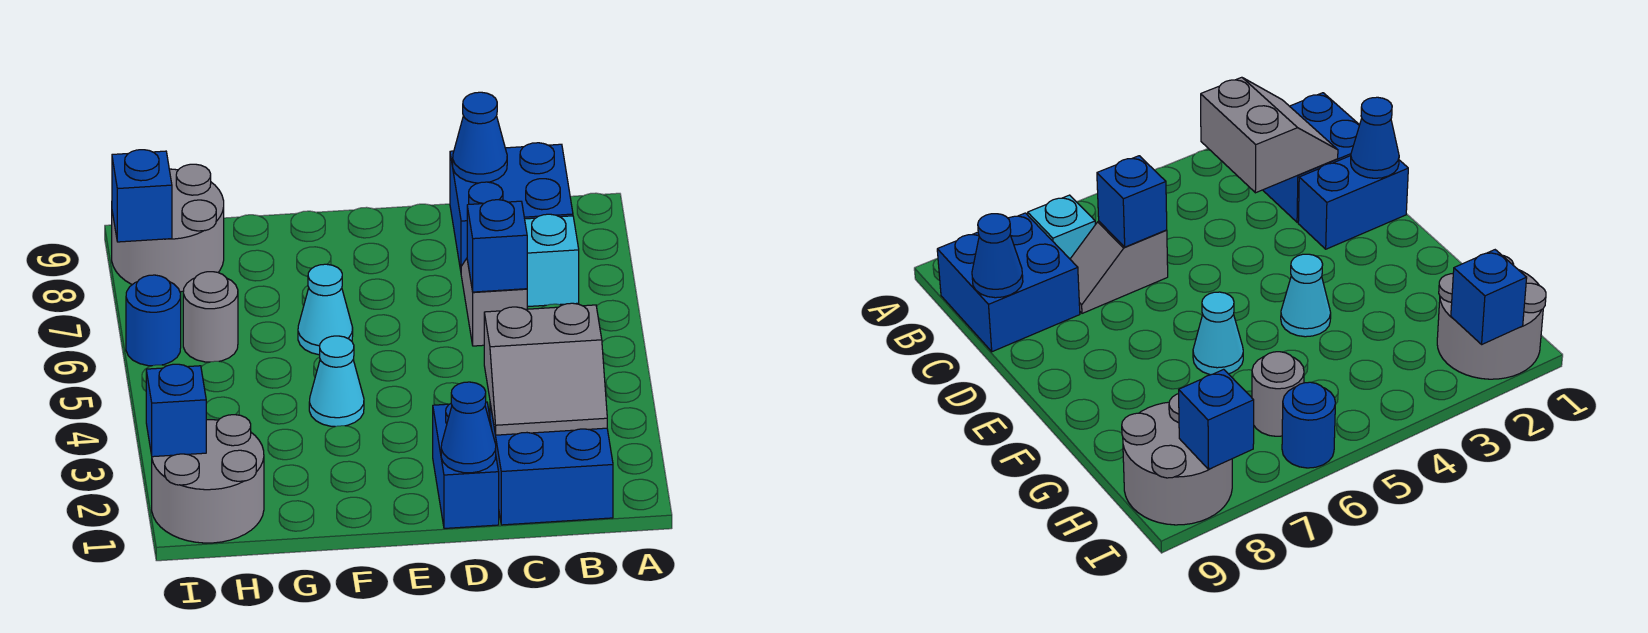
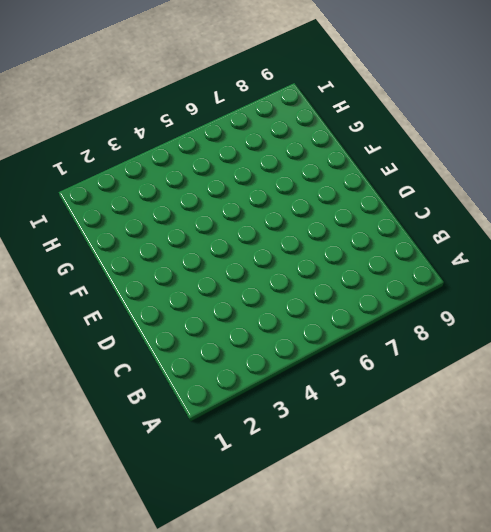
none -> blue brick B1:C2 level 1
none -> cyan brick B7 level 1
none -> blue brick B8:C9 level 1

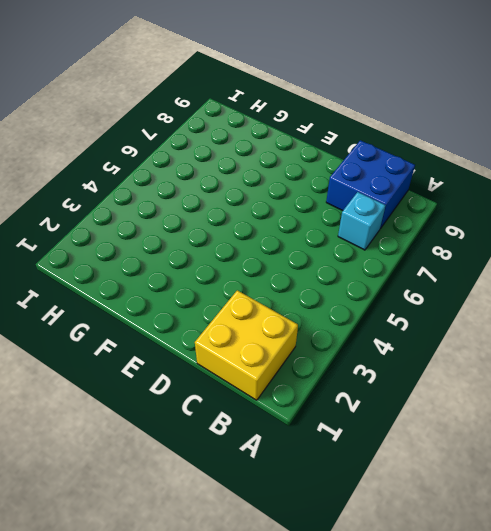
yellow brick B1:C2 level 1 -> blue brick B1:C2 level 1
none -> grey slope C6:C7 level 1 top 6
none -> blue brick D1:D2 level 1
none -> cyan cone F4 level 1

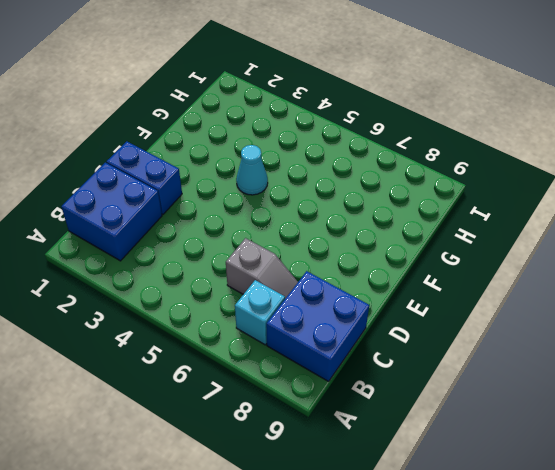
none -> cyan cone F6 level 1
none -> grey round brick H1:I2 level 1
none -> grey round brick H6 level 1

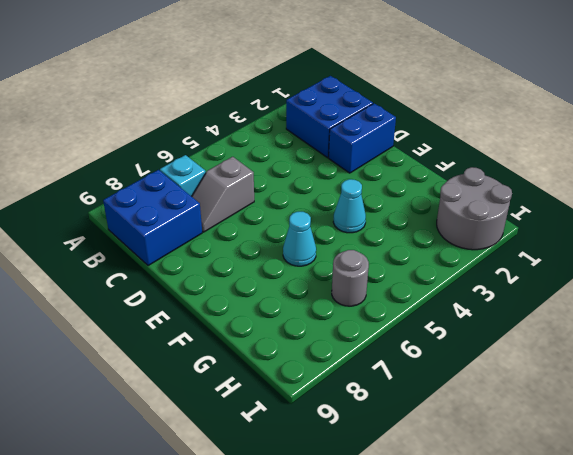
none -> grey round brick H8:I9 level 1
none -> blue round brick I6 level 1
none -> grey slope B2:C3 level 2 top 3

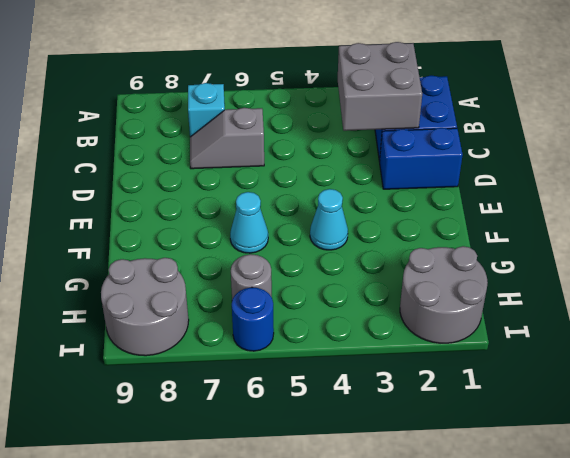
grey brick B2:C3 level 2 -> grey slope B2:C3 level 2 top 3
none -> blue brick B8:C9 level 1
none -> blue brick C6 level 2
none -> blue cone C9 level 2

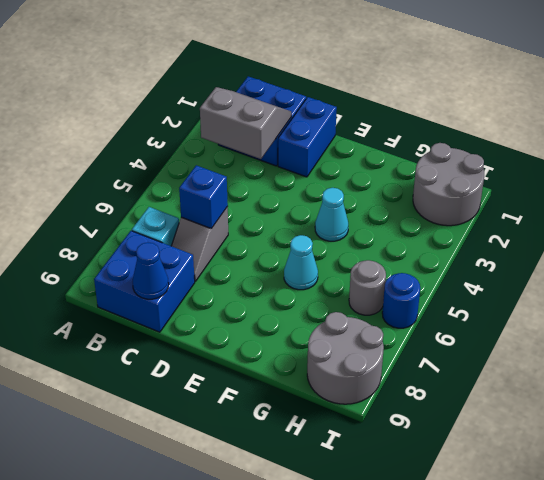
none -> blue cone D1 level 2
none -> blue brick I2 level 2
none -> blue brick I8 level 2

